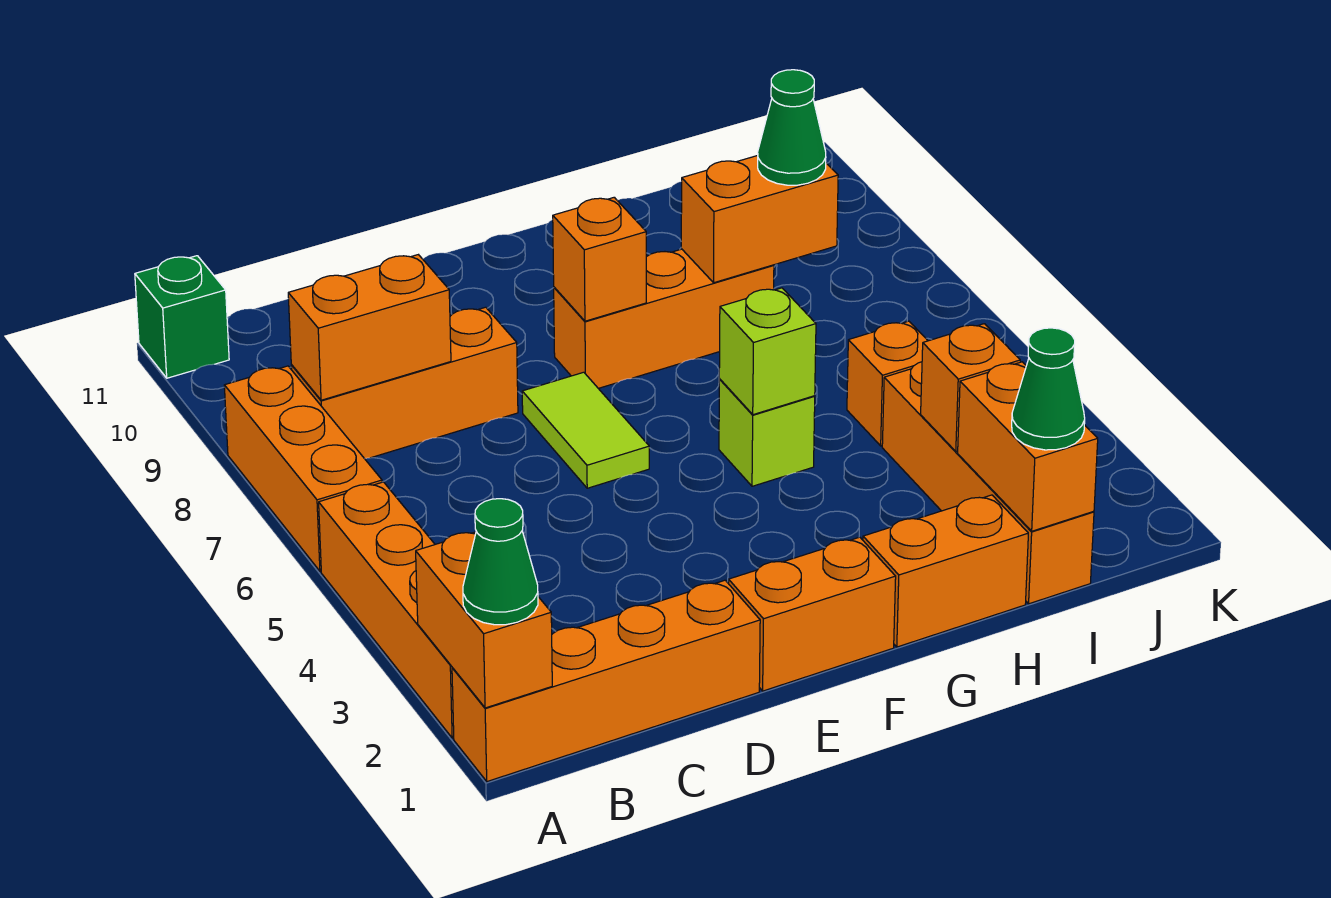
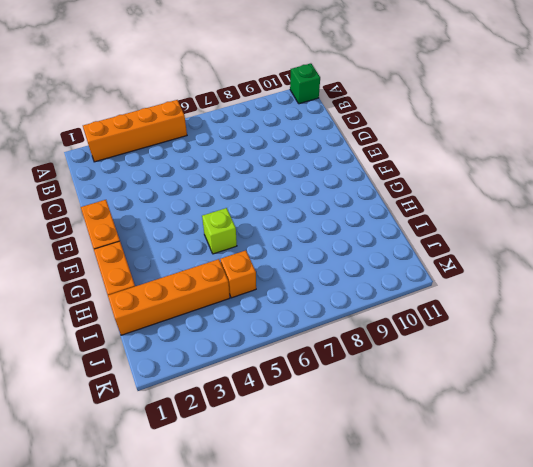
none -> orange brick A1:D1 level 1
none -> orange brick A6:A8 level 1
none -> orange brick B8:D8 level 1

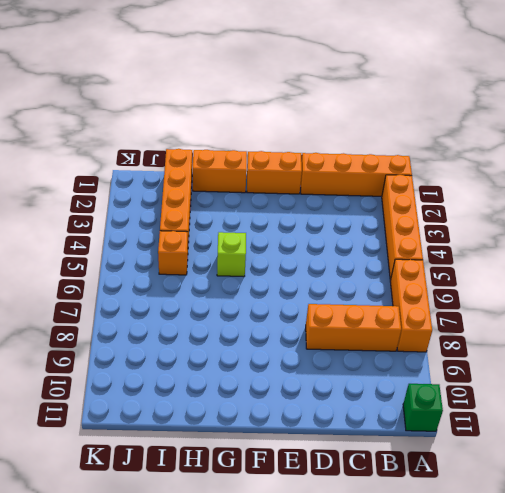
none -> lime tile E6:E7 level 1
none -> orange brick F8:H8 level 1
none -> orange brick A1:A2 level 2

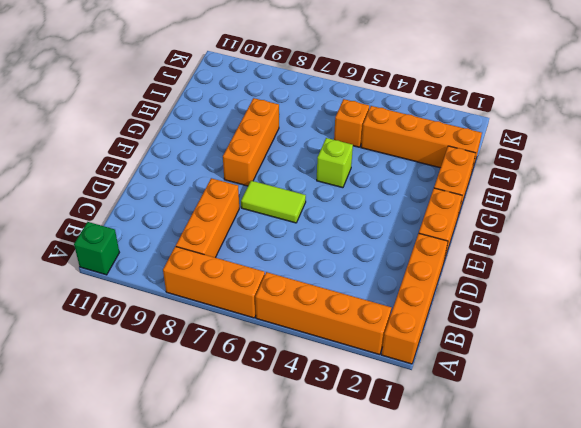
none -> orange brick A1:A2 level 2
none -> orange brick B8:C8 level 2
none -> orange brick F8 level 2

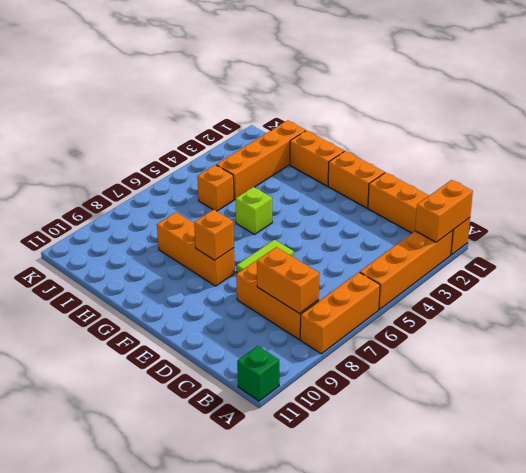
none -> lime brick G5 level 2
none -> orange brick H8:I8 level 2
none -> orange brick I1:I2 level 2

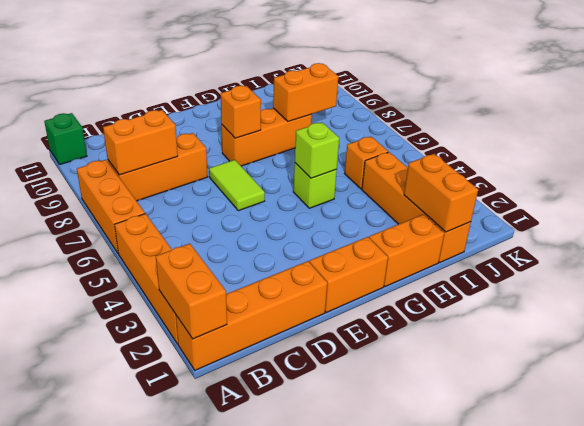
none -> orange brick I3 level 2
none -> green cone A1 level 3
none -> green cone I1 level 3

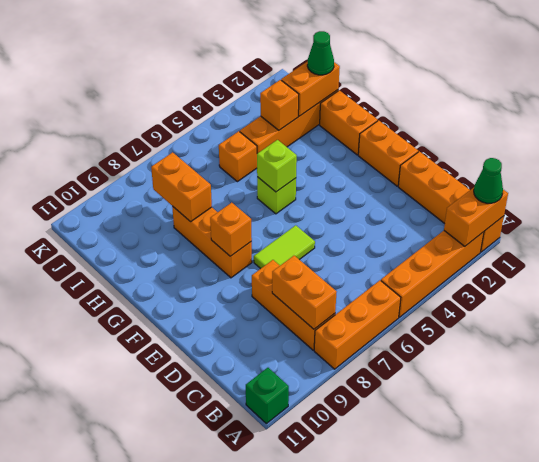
none -> green cone I8 level 3

